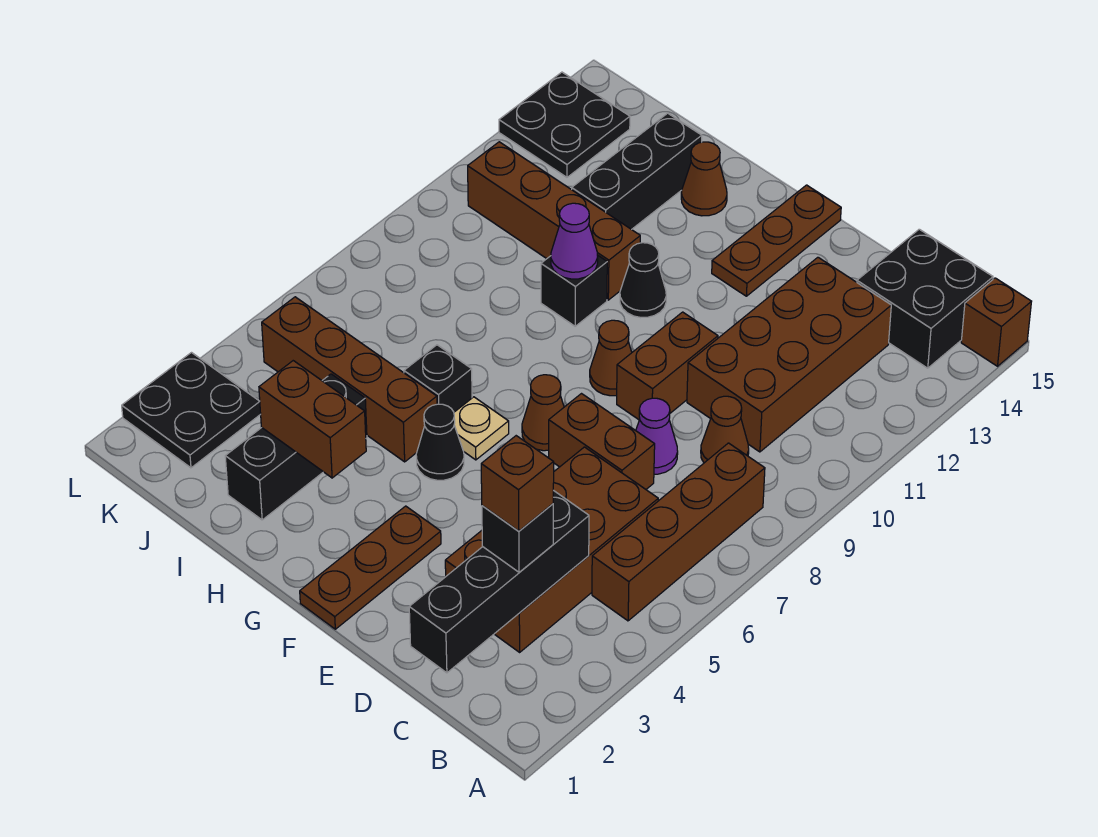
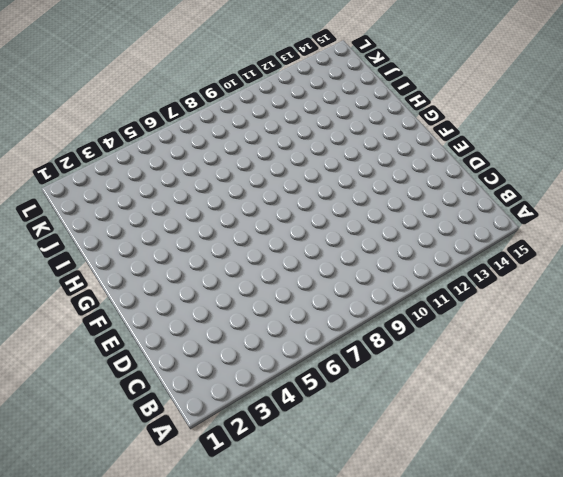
none -> brown brick A15 level 1
none -> brown brick B5:B8 level 1
none -> black brick B14:C15 level 1
none -> brown brick C3:D6 level 1

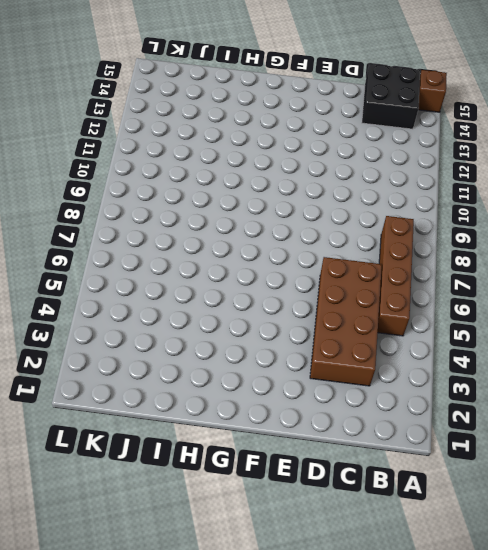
none -> brown cone C9 level 1
none -> brown brick C10:D13 level 1
none -> brown brick D7:E7 level 1
none -> purple cone D8 level 1

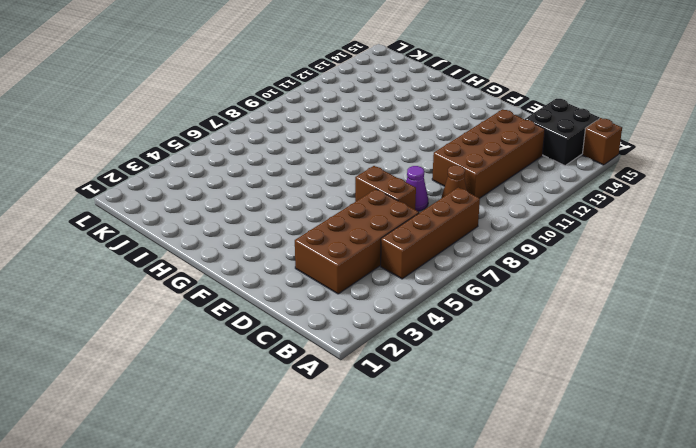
none -> brown brick E9:E10 level 1
none -> brown plate F1:F3 level 1
none -> brown cone F7 level 1
none -> brown cone F9 level 1

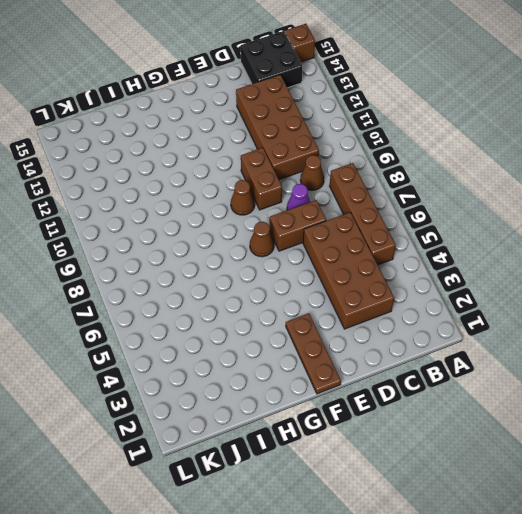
none -> brown plate F13:F15 level 1
none -> black cone G5 level 1
none -> tan plate G6 level 1
none -> black cone G11 level 1

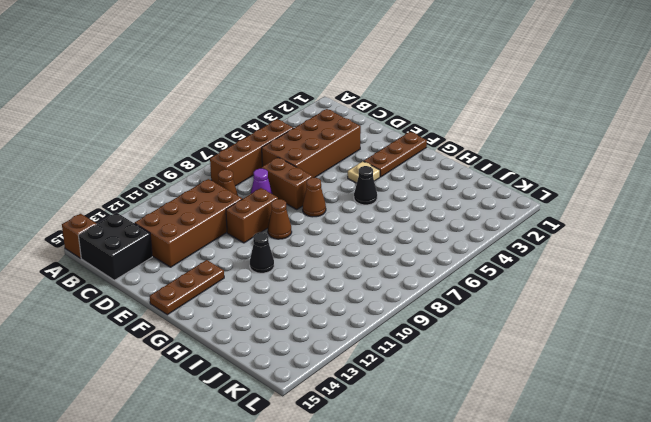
tan plate F4 level 1 -> tan plate G6 level 1
none -> brown brick H5:K5 level 1
none -> black brick H6 level 1
none -> black brick H10 level 1
none -> brown brick H11:K11 level 1

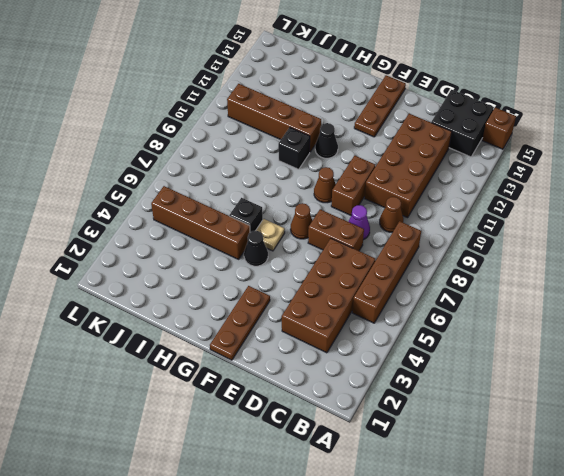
none -> brown cone H14 level 1
none -> black brick I2:I4 level 1
none -> black brick I12:I14 level 1
none -> black plate K2:L3 level 1

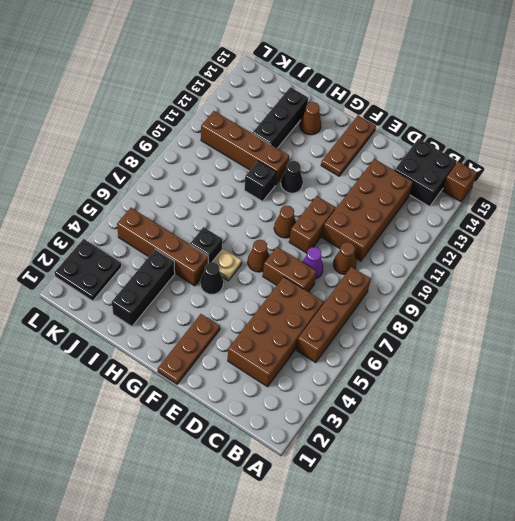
none -> black plate K13:L14 level 1
none -> black brick C1:C4 level 2
none -> brown brick H3:I3 level 2
none -> purple cone H10 level 2

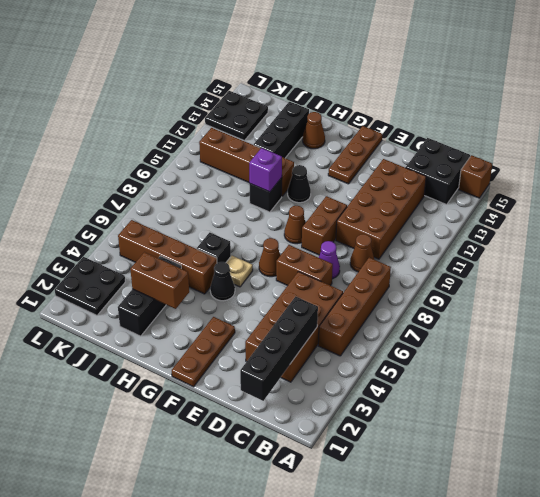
purple brick H10 level 2 -> purple cone H10 level 2
none -> black brick C3 level 3
none -> brown brick C3 level 4

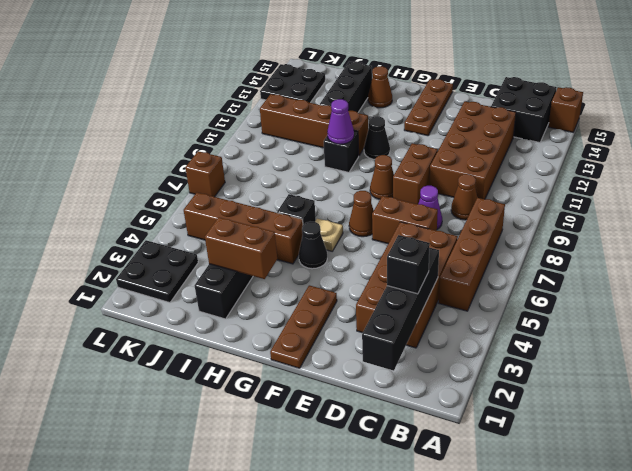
brown brick L7 level 1 -> brown brick C3 level 4

